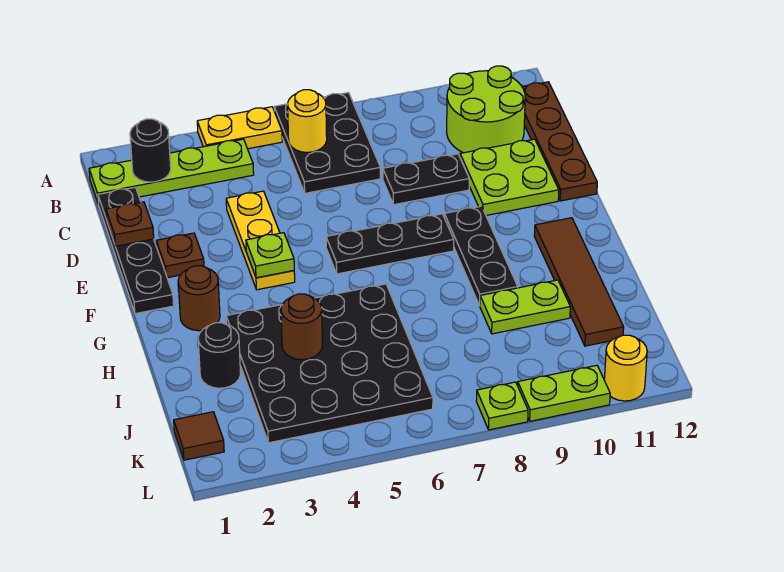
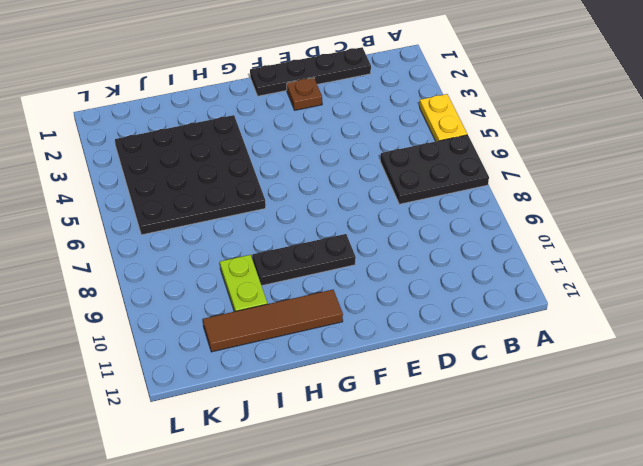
none -> lime plate B1:B4 level 1
none -> lime round brick B10:C11 level 1
none -> brown plate B12:E12 level 1

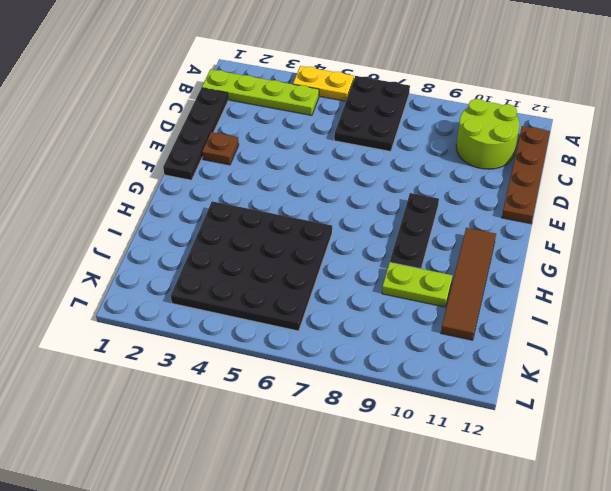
none -> yellow plate D4:F4 level 1
none -> black plate D8:D9 level 1
none -> lime plate D10:E11 level 1

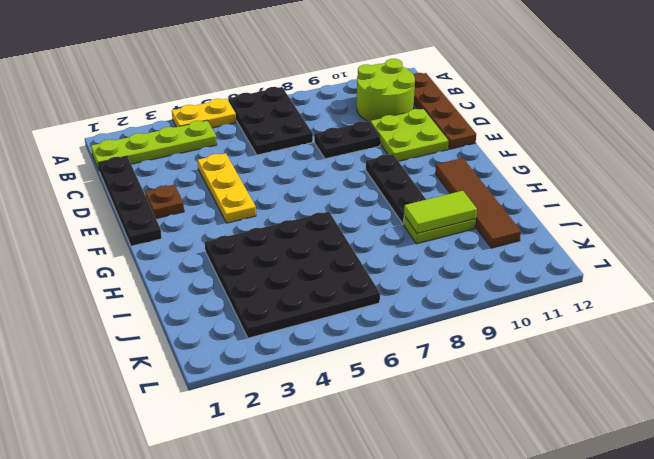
lime tile I9:I10 level 2 -> none
none -> black plate F6:F8 level 1
none -> brown round brick G2 level 1
none -> black round brick I2 level 1

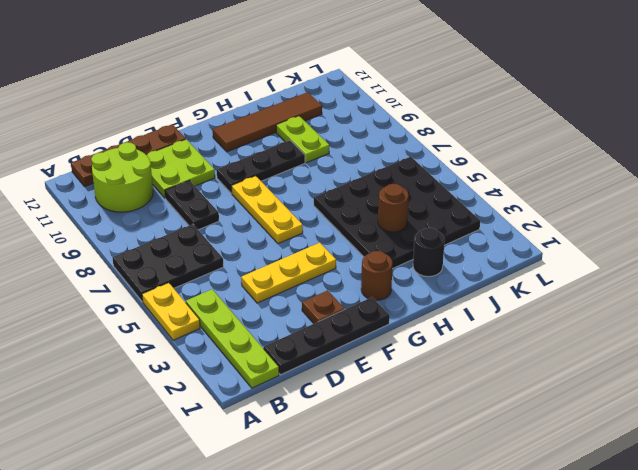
yellow plate F6:F8 level 1 -> black plate F6:F8 level 1
none -> brown tile K1 level 1
none -> lime plate L8 level 1
none -> lime plate L9:L10 level 1

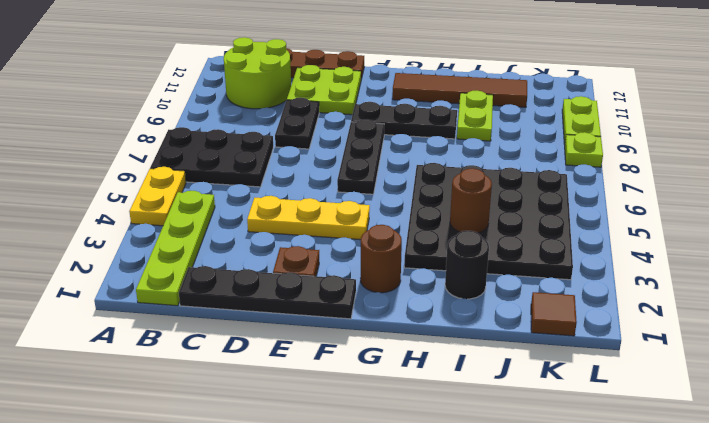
none -> yellow round brick L11 level 1
none -> black round brick B2 level 2
none -> yellow round brick B6 level 2

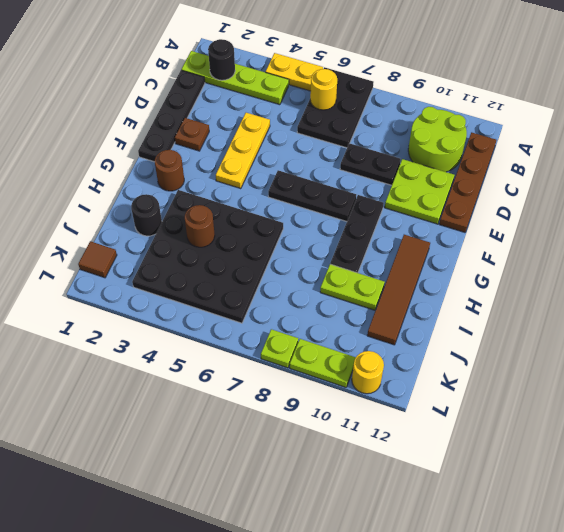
none -> brown plate D1 level 2
none -> lime plate F4 level 2

